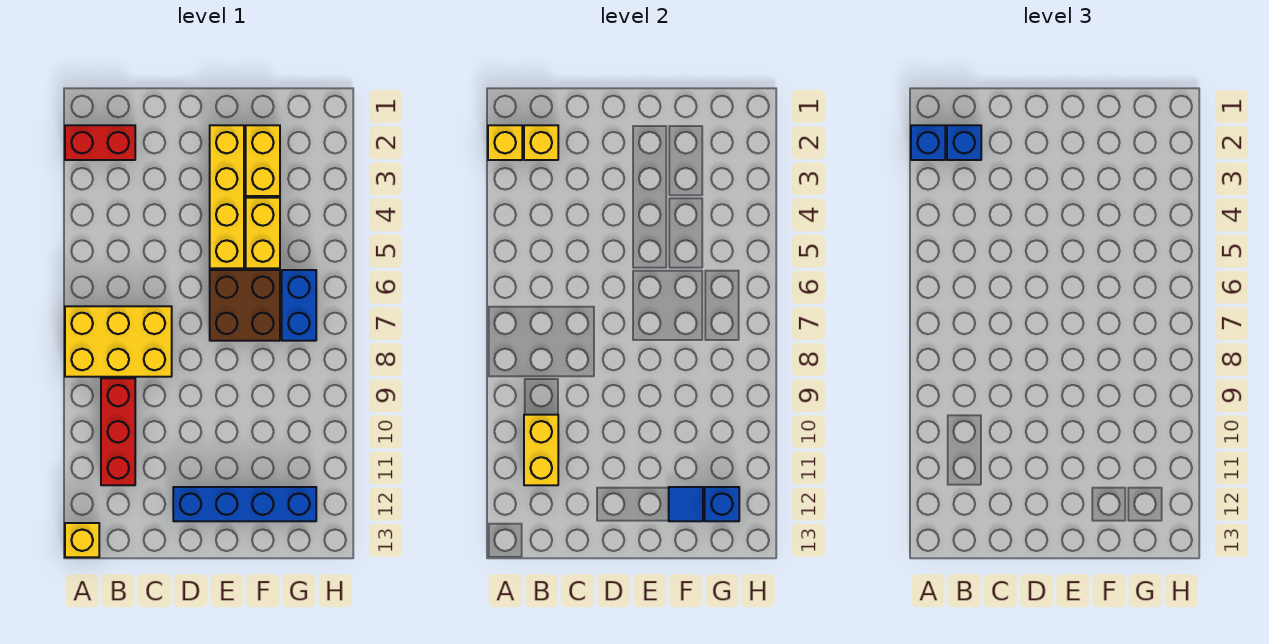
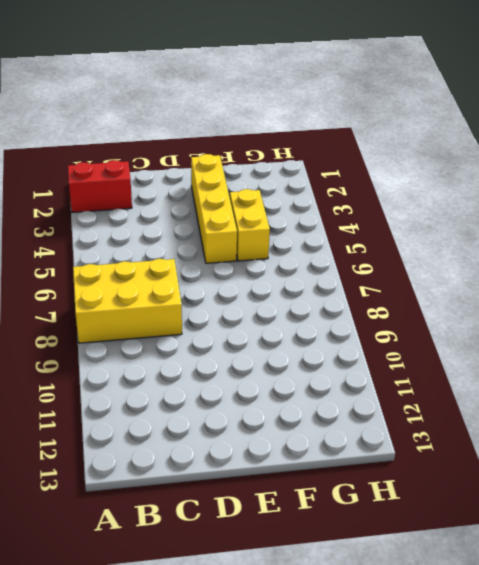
none -> yellow brick A13 level 1
none -> red brick B9:B11 level 1
none -> blue brick D12:G12 level 1

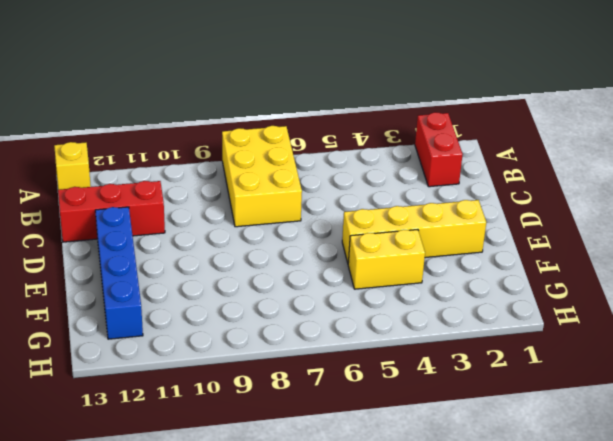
red brick C11:C13 level 1 -> red brick B9:B11 level 1
none -> brown brick E6:F7 level 1
none -> yellow brick F2:F3 level 1
none -> blue brick G6:G7 level 1

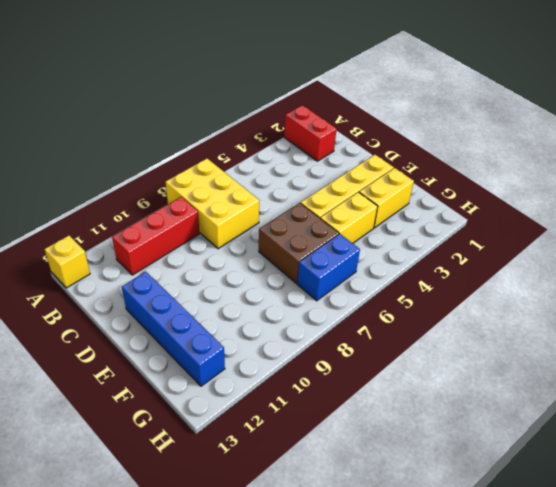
none -> yellow brick A2 level 2
none -> yellow brick B2 level 2
none -> yellow brick B10:B11 level 2

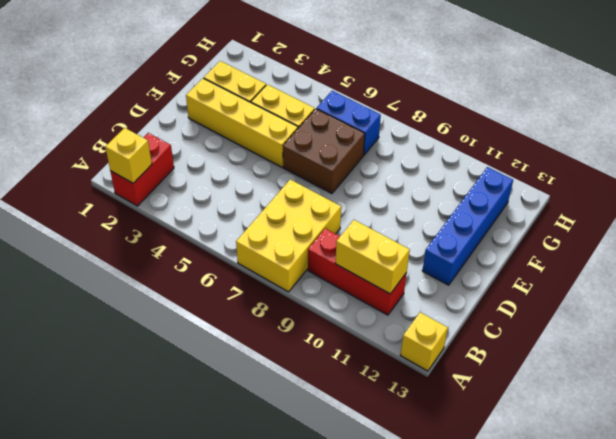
none -> yellow brick B2 level 2
none -> blue tile F12 level 2
none -> blue brick G12 level 2

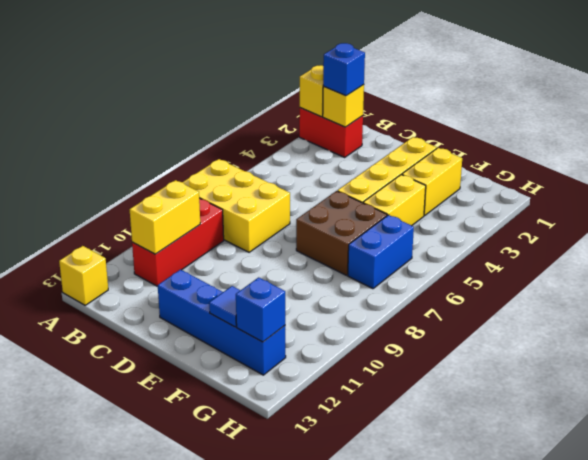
none -> blue brick A2 level 3

